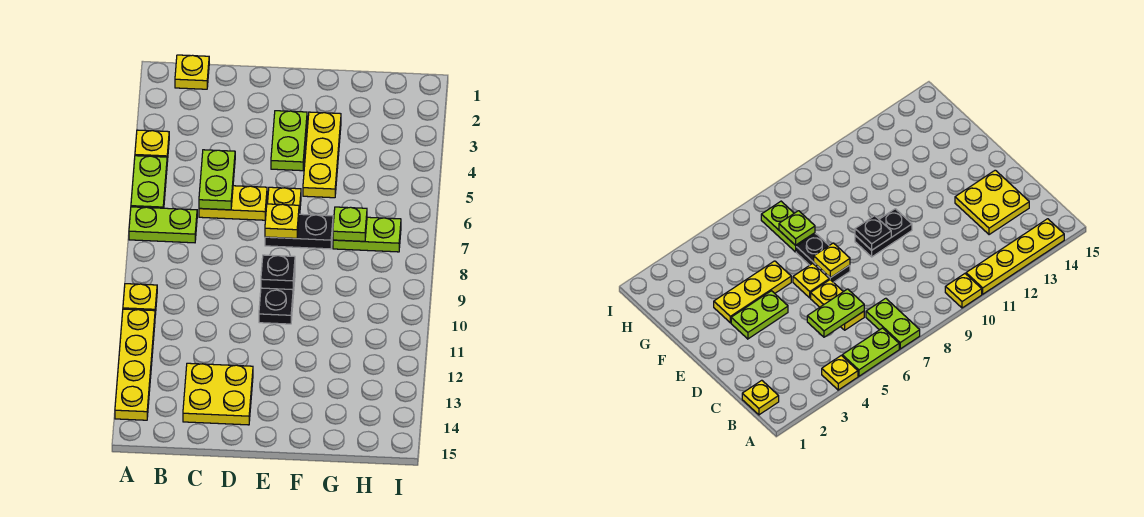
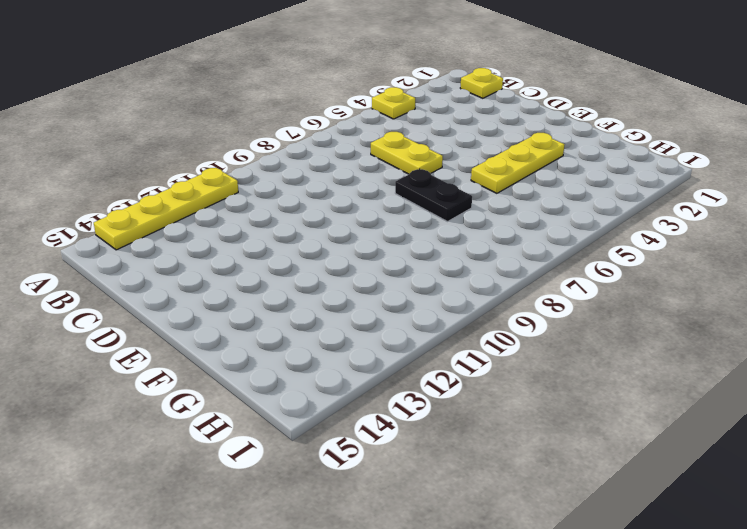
none -> lime plate A5:A6 level 1
none -> lime plate A7:B7 level 1
none -> yellow plate A10 level 1

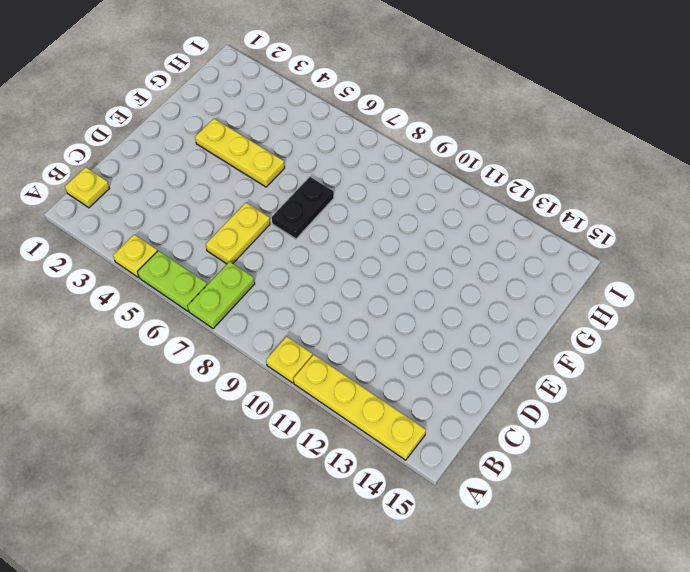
none -> yellow plate C13:D14 level 1
none -> lime plate E3:E4 level 1
none -> yellow plate E6 level 1

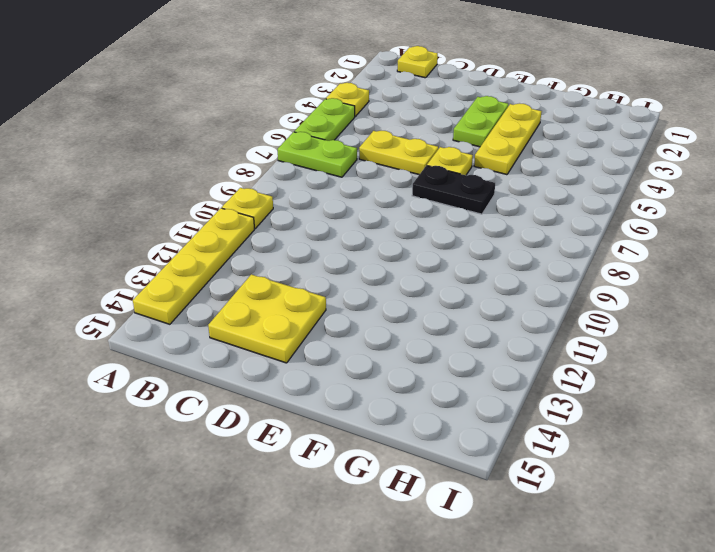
none -> black plate E9:E10 level 1
none -> lime plate G7:H7 level 1
none -> lime plate C5:C6 level 2

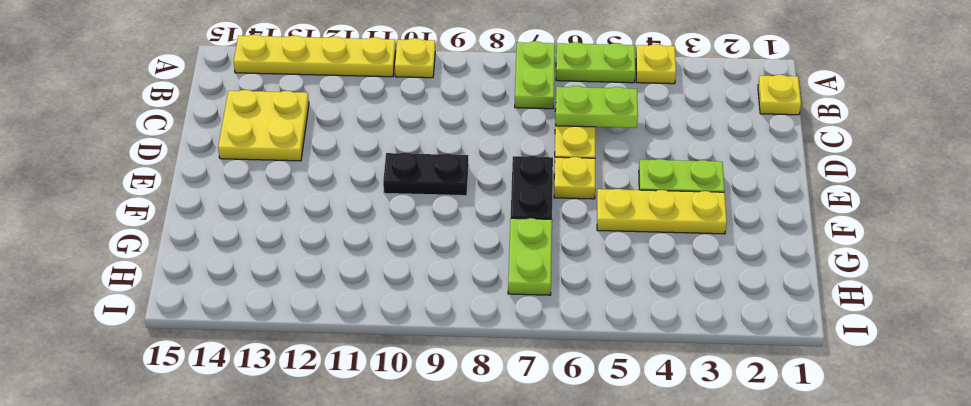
none -> yellow plate E7 level 2
none -> black plate E9 level 2
none -> lime plate G7 level 2

